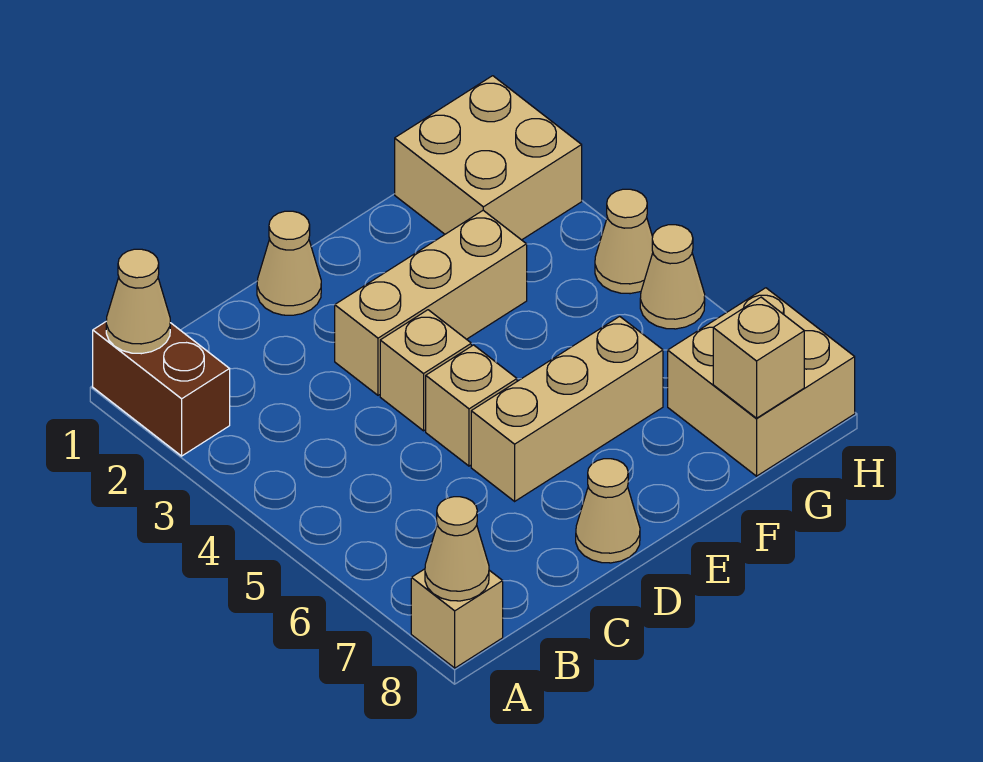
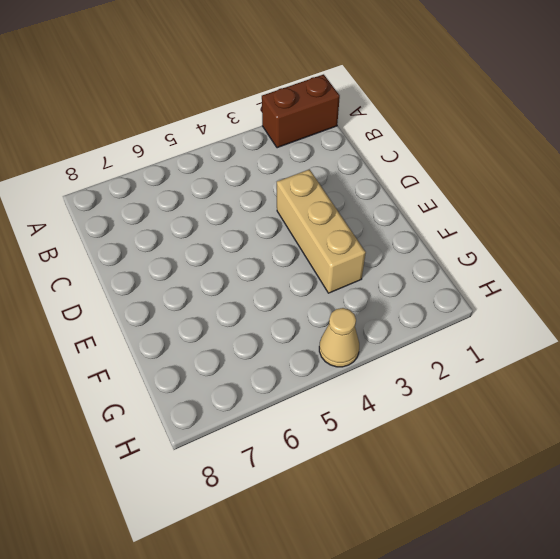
none -> tan brick A8 level 1
none -> tan cone D1 level 1
none -> tan brick D4 level 1

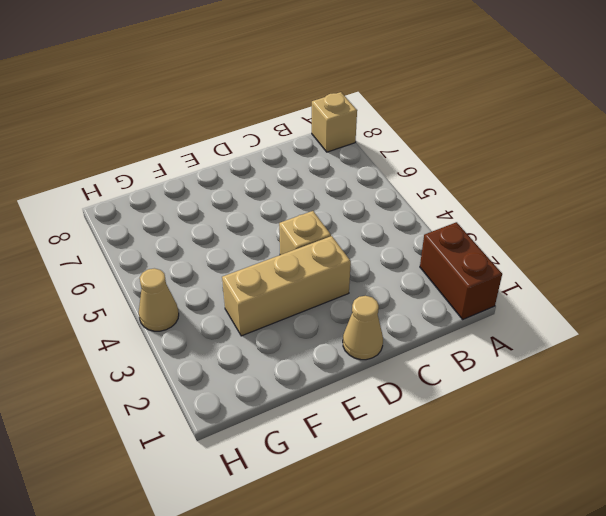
none -> tan brick D5 level 1
none -> tan brick D6:F6 level 1
none -> tan cone D8 level 1

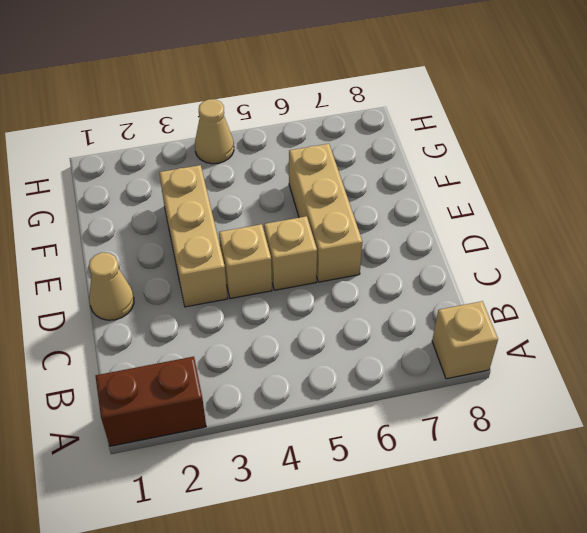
none -> tan cone D8 level 1
none -> tan brick G1:H2 level 1
none -> tan brick G7:H8 level 1

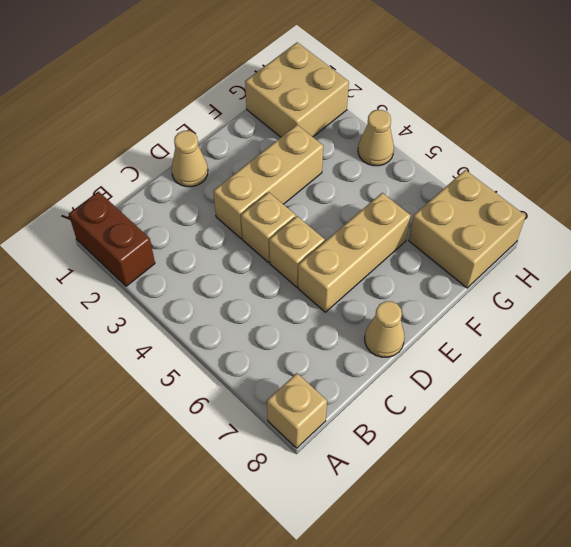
none -> tan cone H5 level 1
none -> tan cone A1 level 2
none -> tan cone A8 level 2

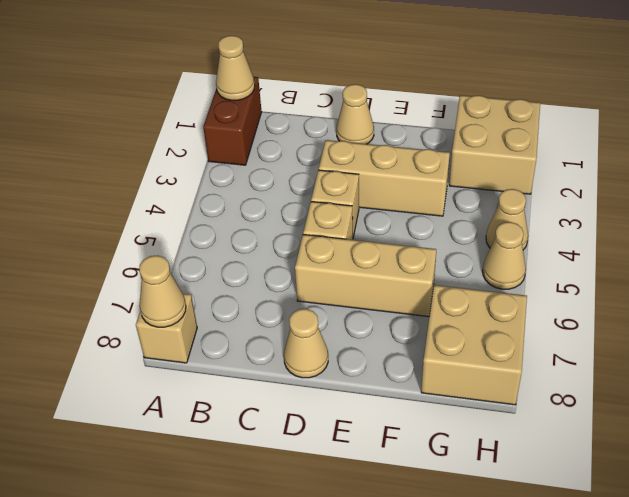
none -> tan brick G8 level 2

